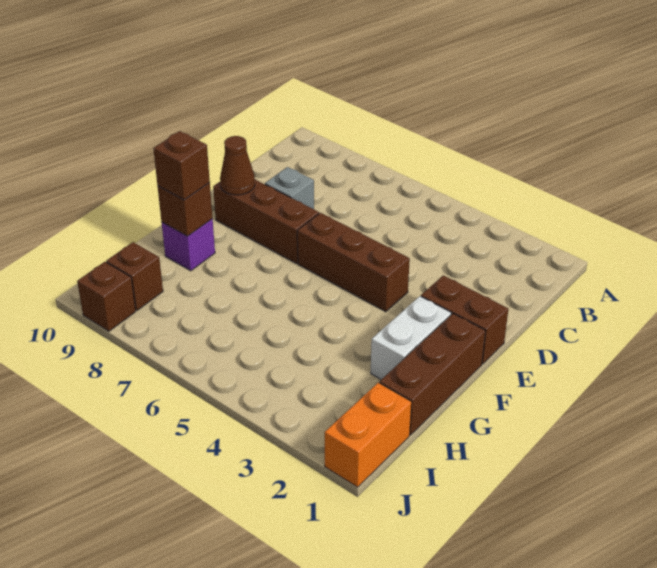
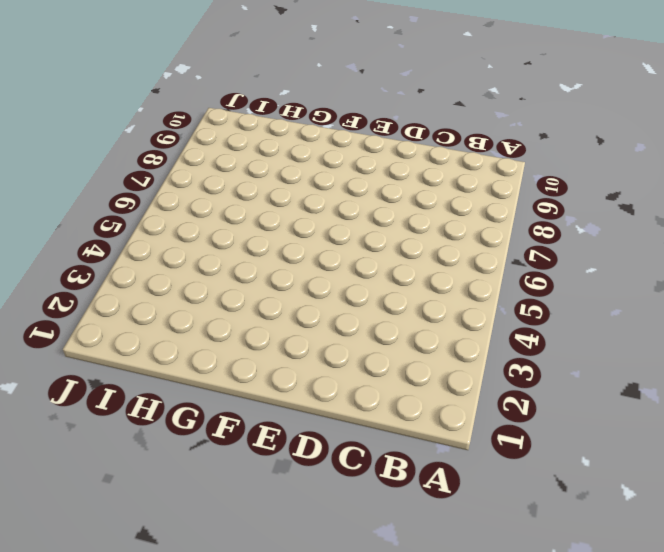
none -> grey brick D8 level 1
none -> brown brick E1:E2 level 1
none -> brown brick E4:E6 level 1

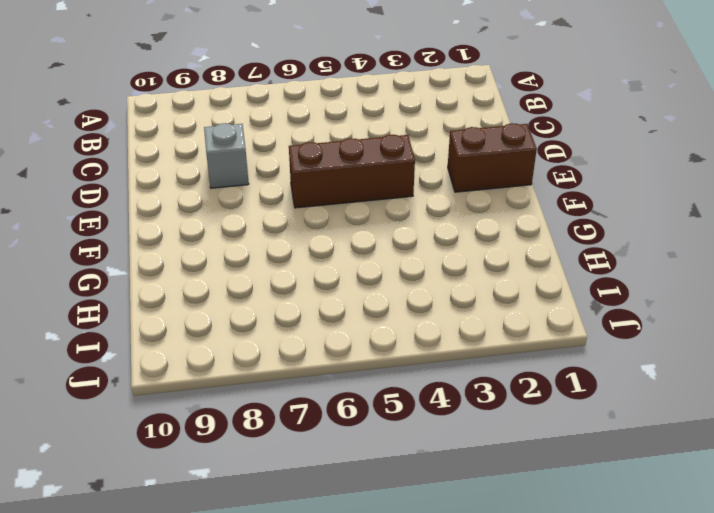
none -> brown brick E7:E9 level 1
none -> brown brick F1:H1 level 1
none -> white brick F2:G2 level 1

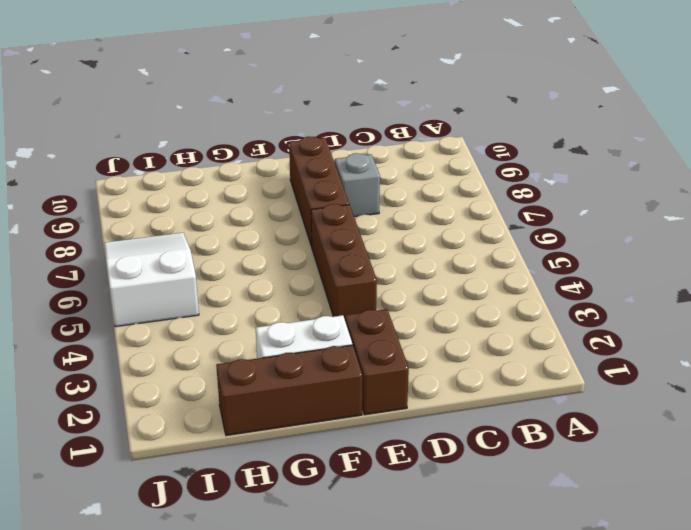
white slope I5:J7 level 1 top 5 -> none
none -> purple brick G9 level 1
none -> orange brick I1:J1 level 1
none -> brown brick I9 level 1

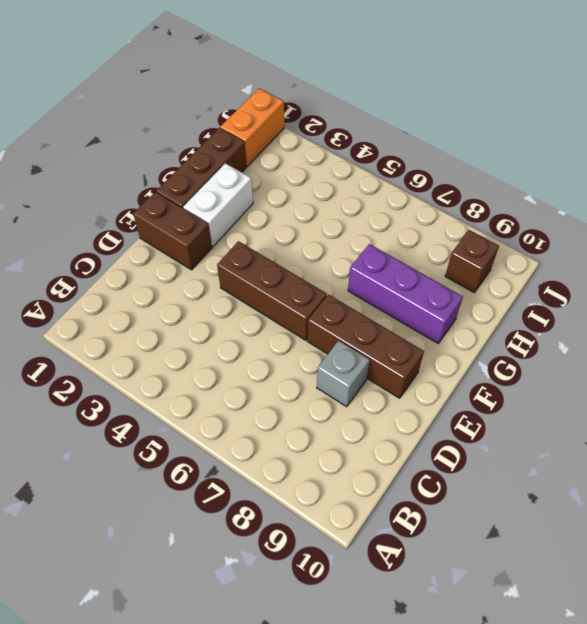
purple brick G7:G9 level 1 -> purple brick G9 level 1
none -> brown brick J9 level 1
none -> brown cone E9 level 2
none -> brown brick G9 level 2

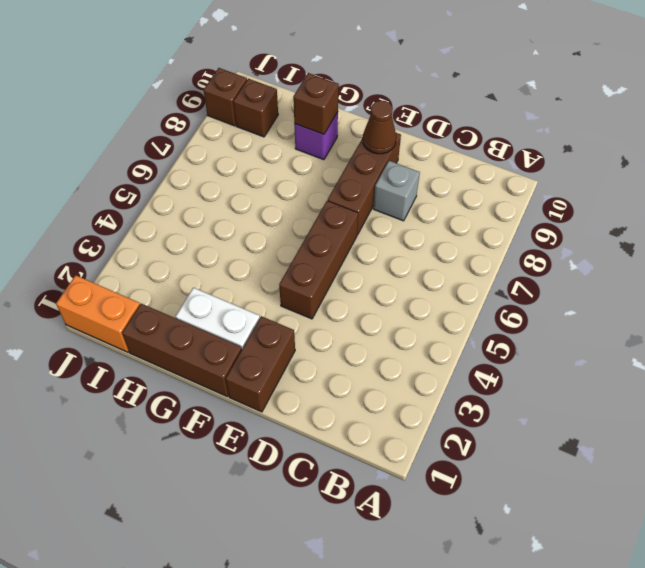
none -> brown brick G9 level 3

